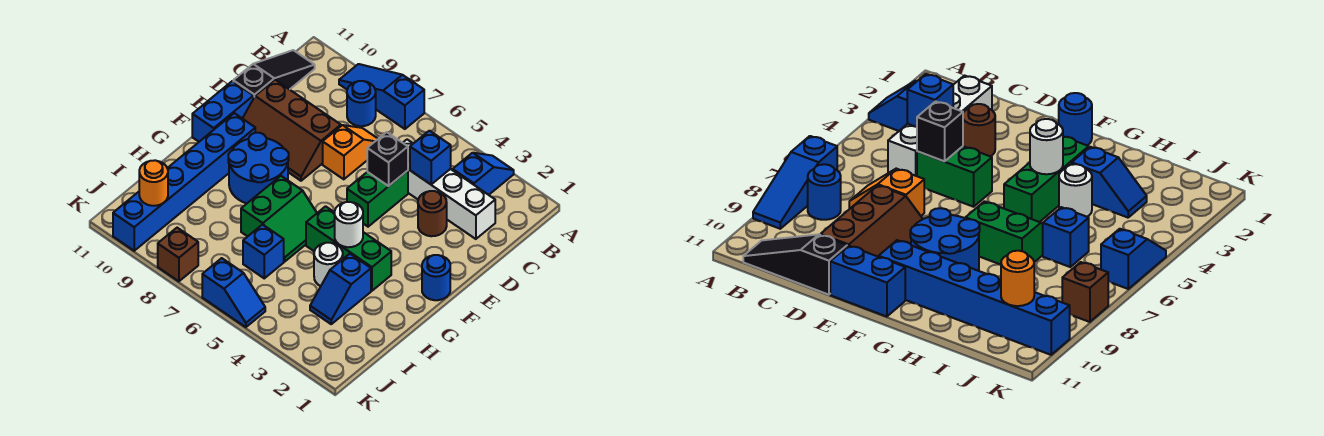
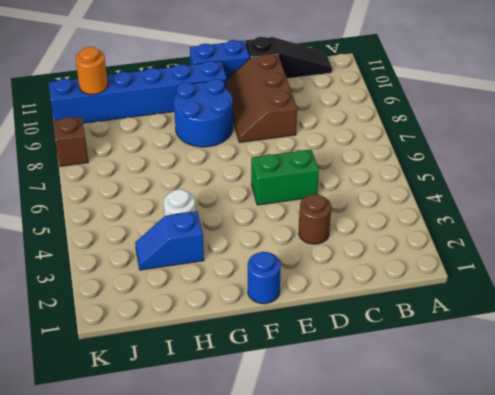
none -> blue slope A3:B3 level 1 top B
none -> blue slope A7:A9 level 1 top 7
none -> blue round brick B8 level 1

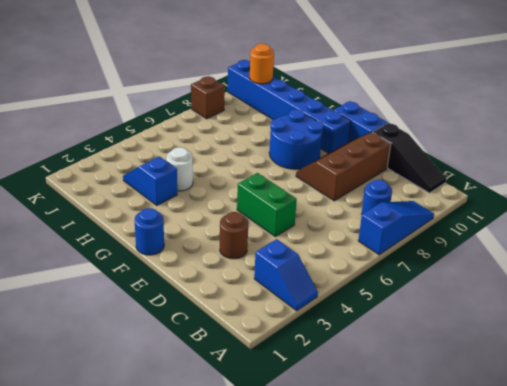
none -> white brick C2:C5 level 1
none -> orange slope C7:D7 level 1 top D
none -> green brick G3:G5 level 1

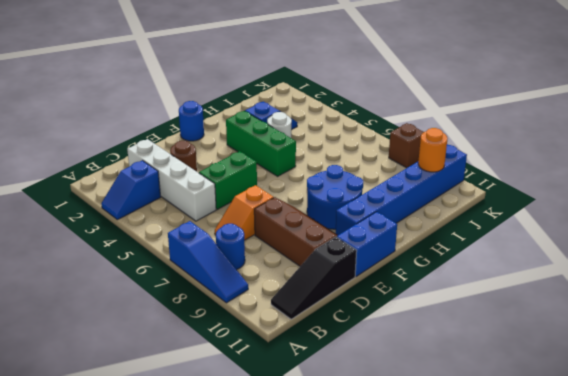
none -> green slope G6:H7 level 1 top 7
none -> blue brick I6 level 1
none -> blue slope K5:K6 level 1 top 6

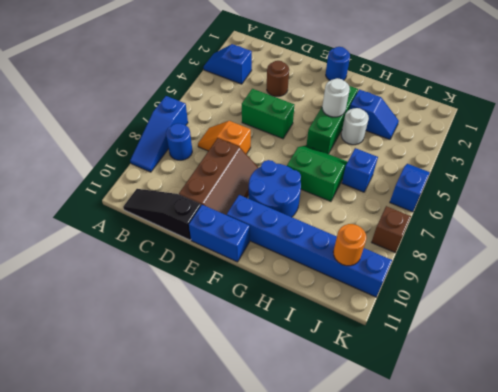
none -> white brick C2:C5 level 1
none -> blue brick C4 level 2
none -> black brick D5 level 2

